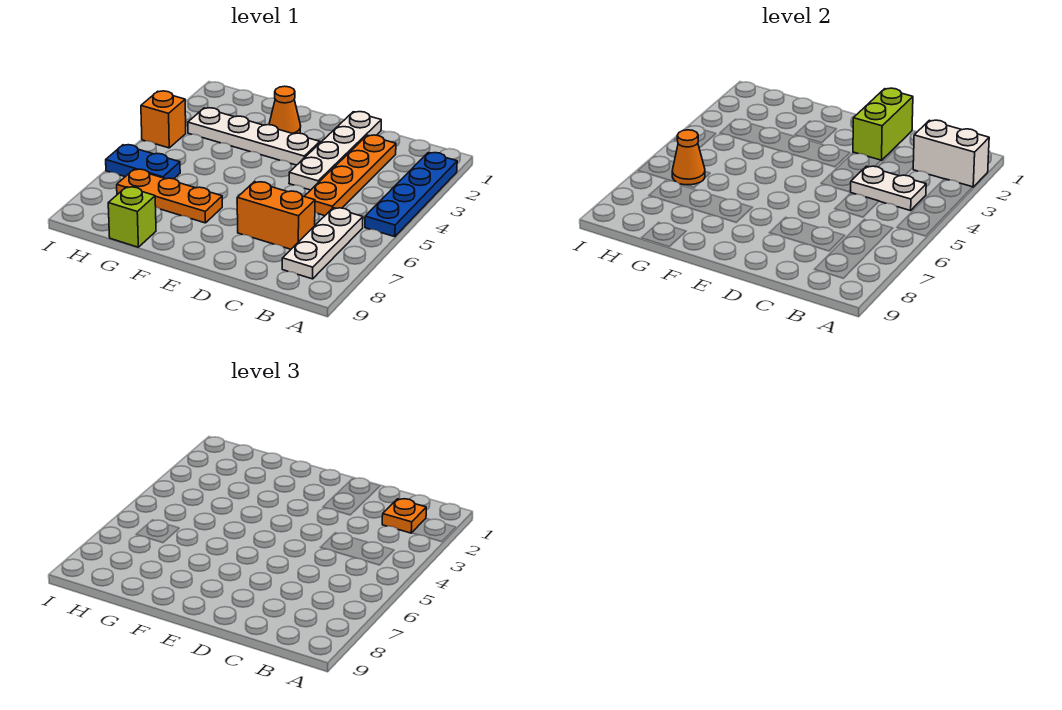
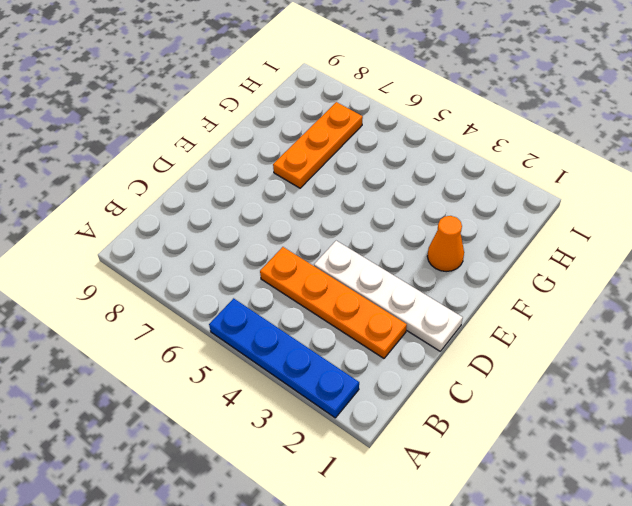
none -> white plate B6:B8 level 1
none -> orange brick C7:D7 level 1
none -> white plate E3:H3 level 1

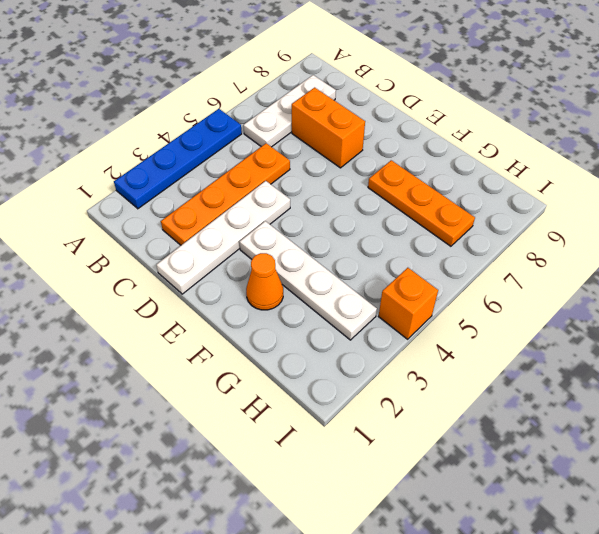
none -> lime brick G9 level 1
none -> blue plate H6:I6 level 1
none -> white brick A2:B2 level 2

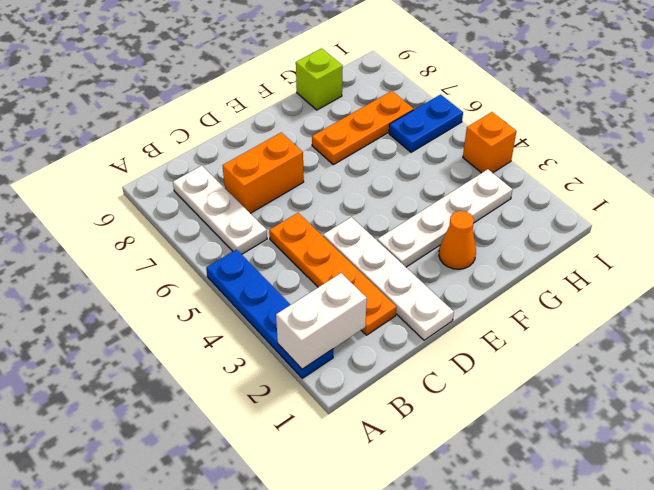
none -> white plate B4:C4 level 2
none -> lime brick D1:D2 level 2
none -> orange cone H6 level 2

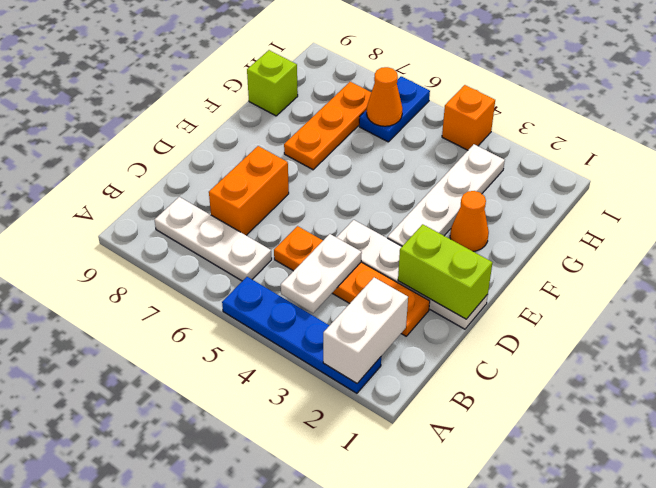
none -> orange plate B2 level 3

